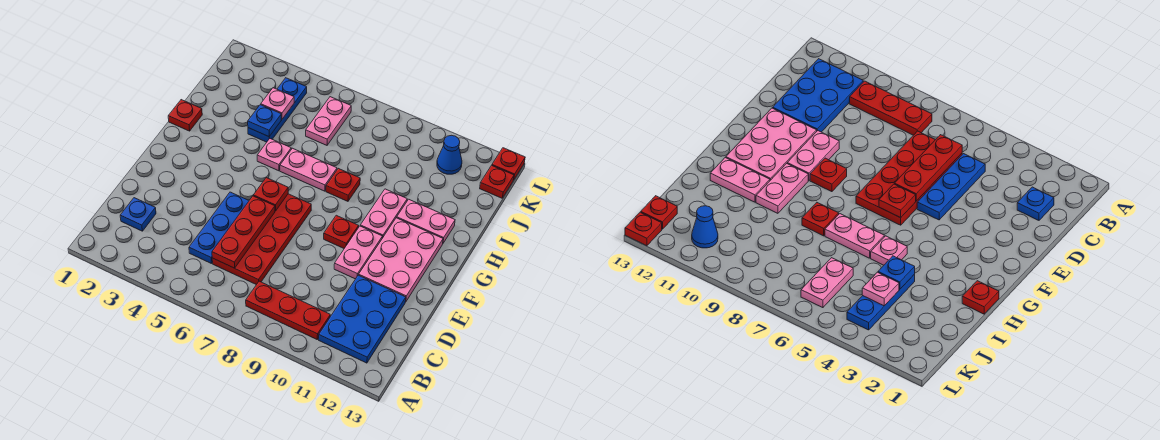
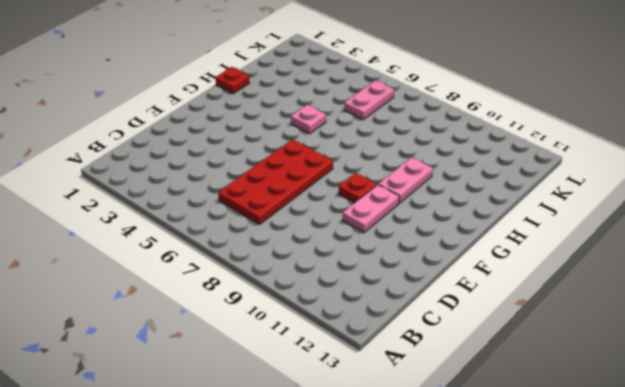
none -> red plate B8:B10 level 1
none -> blue plate B11:D12 level 1
none -> blue plate C2 level 1

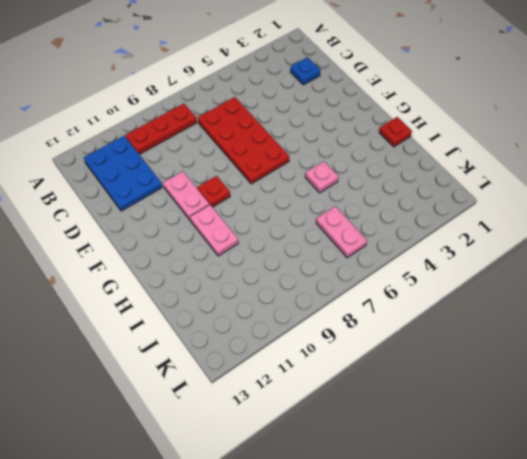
none -> blue plate C5:E5 level 1
none -> pink plate E11:G12 level 1
none -> pink plate H6:H7 level 1

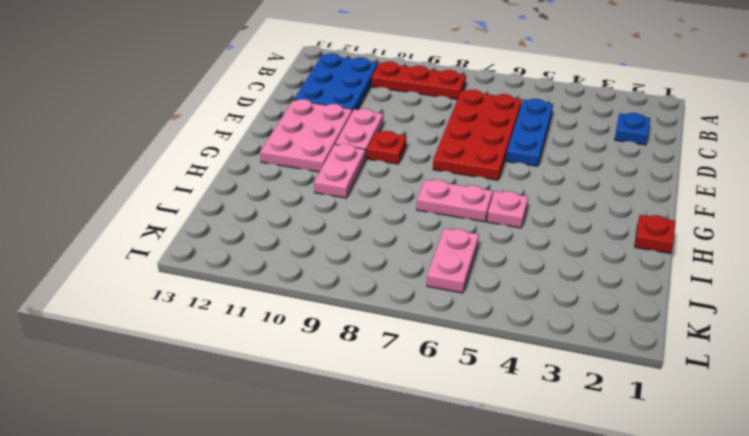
none -> red plate H8 level 1
none -> pink plate H11:H12 level 1
none -> blue plate I4:K4 level 1

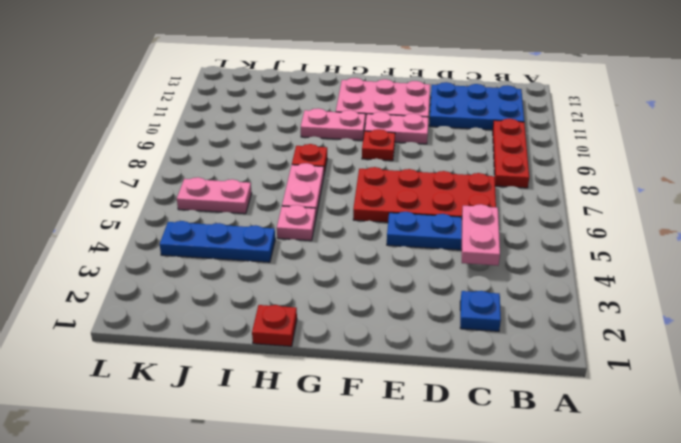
pink plate C4:C5 level 2 -> pink plate H11:H12 level 1
none -> blue cone K11 level 1
none -> red plate K13 level 1
none -> red plate L13 level 1

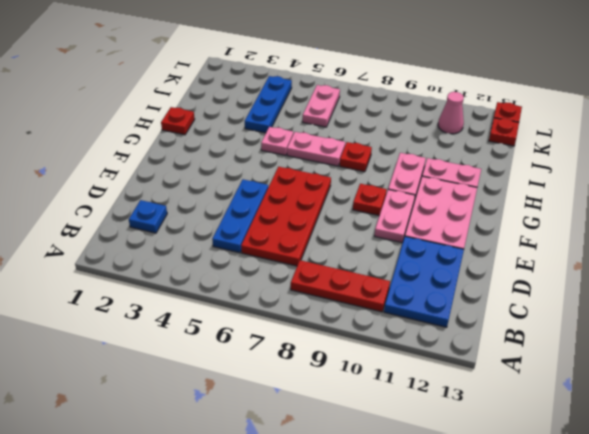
pink cone K11 level 1 -> blue cone K11 level 1
none -> red plate C6:E6 level 2
none -> red plate F6 level 2
none -> blue plate I4 level 2

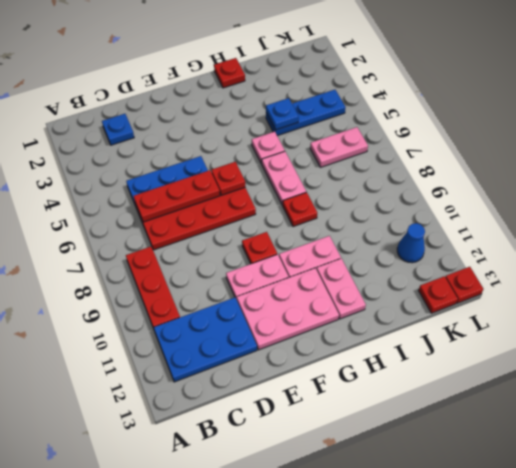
none -> pink plate J4 level 2

